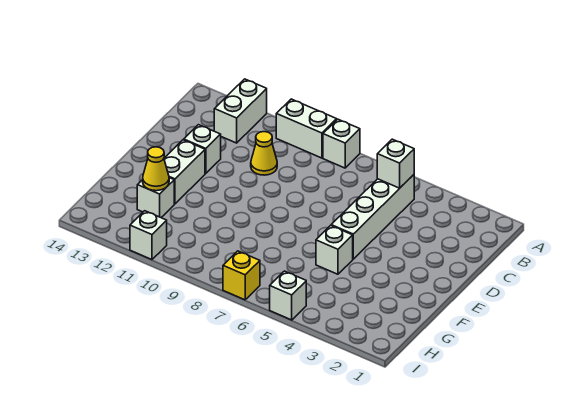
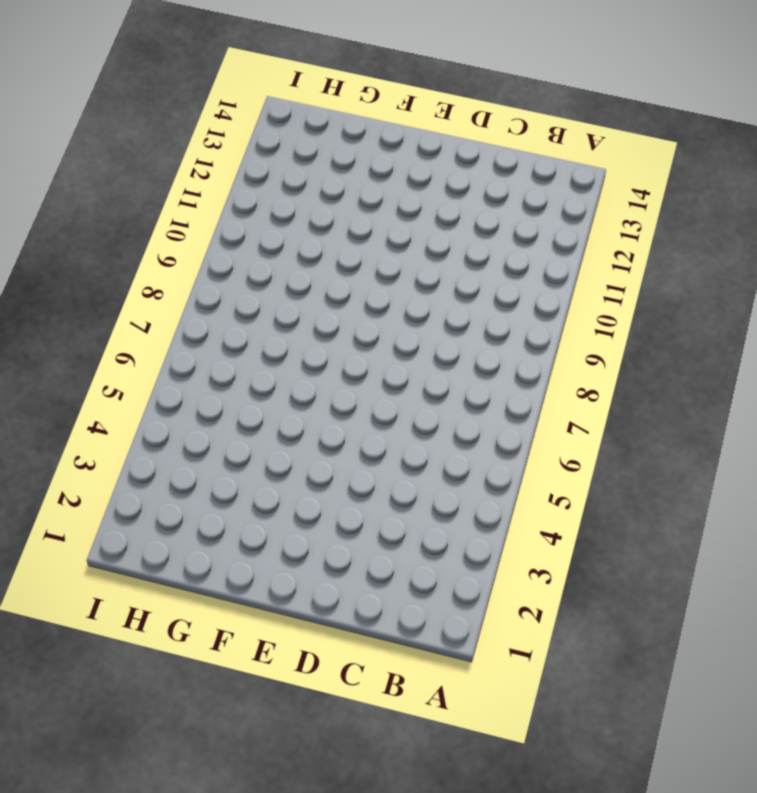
none -> white brick A8 level 1
none -> white brick A9:A10 level 1
none -> white brick A12:B12 level 1

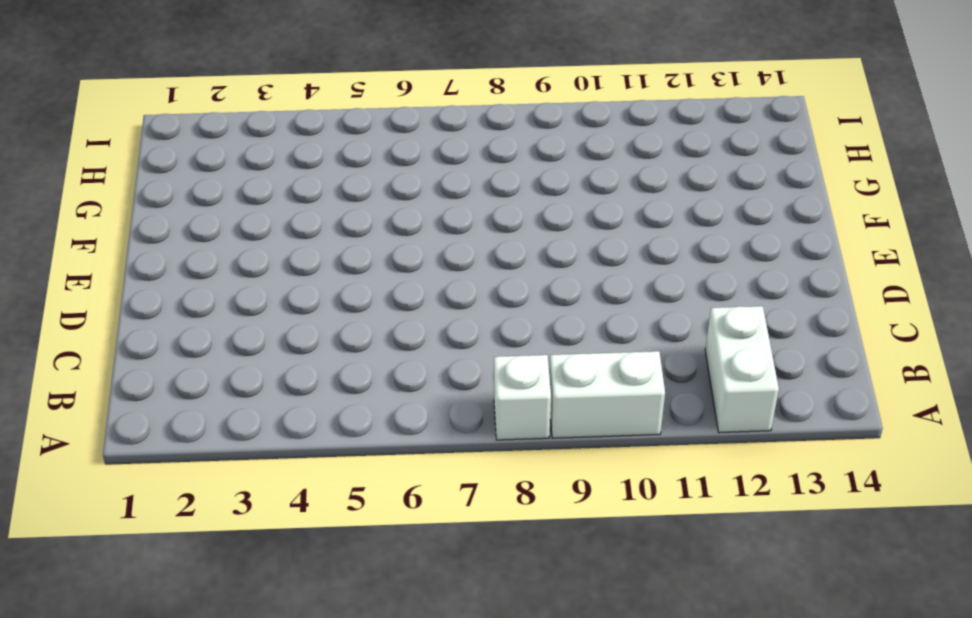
none -> white brick B5:E5 level 1
none -> yellow cone C10 level 1
none -> white brick D12 level 1

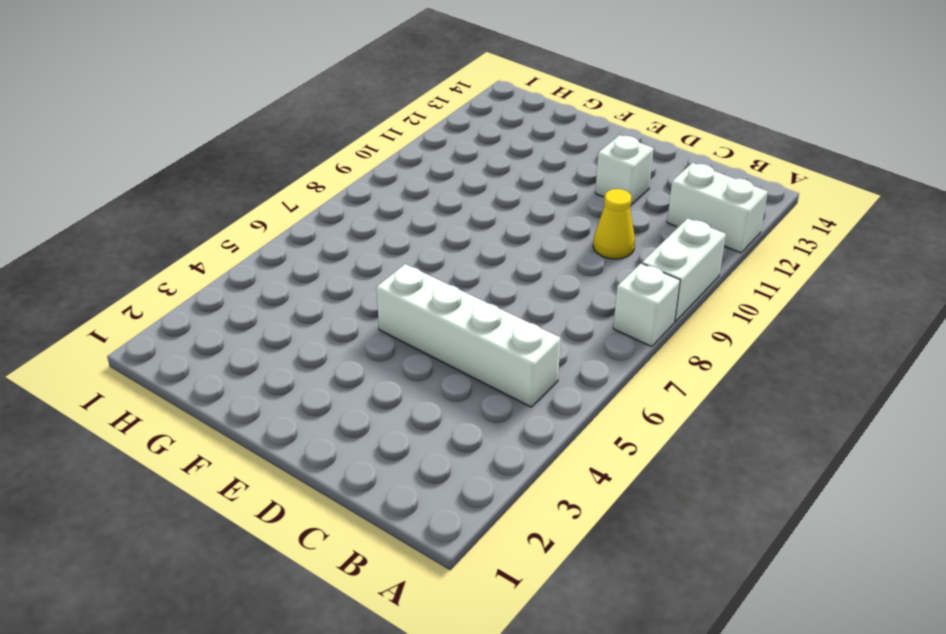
none -> white brick E12:F12 level 1
none -> white brick F5 level 1
none -> white brick G12 level 1

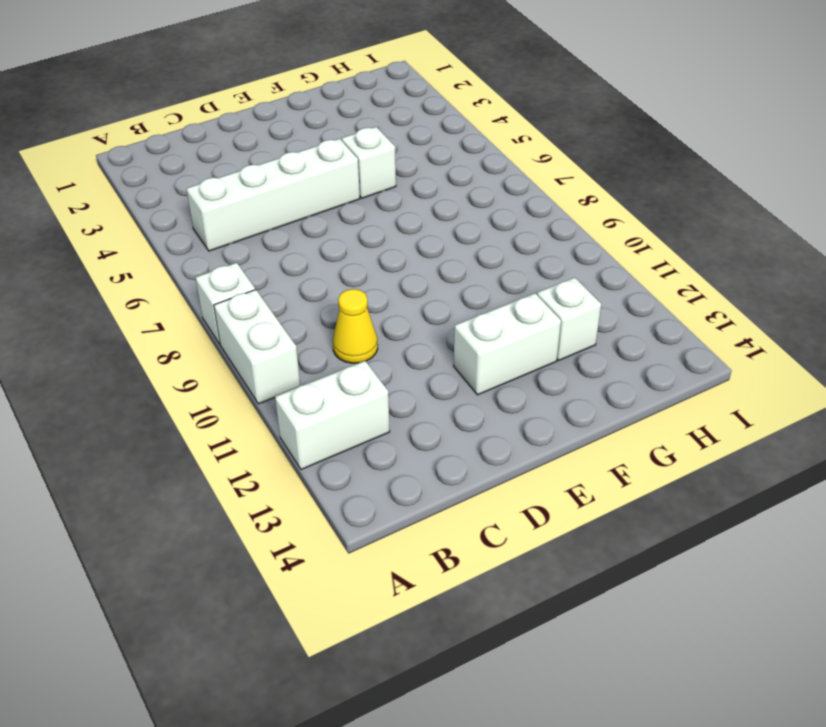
none -> white brick D12 level 1
none -> white brick I5 level 1
none -> yellow brick I7 level 1

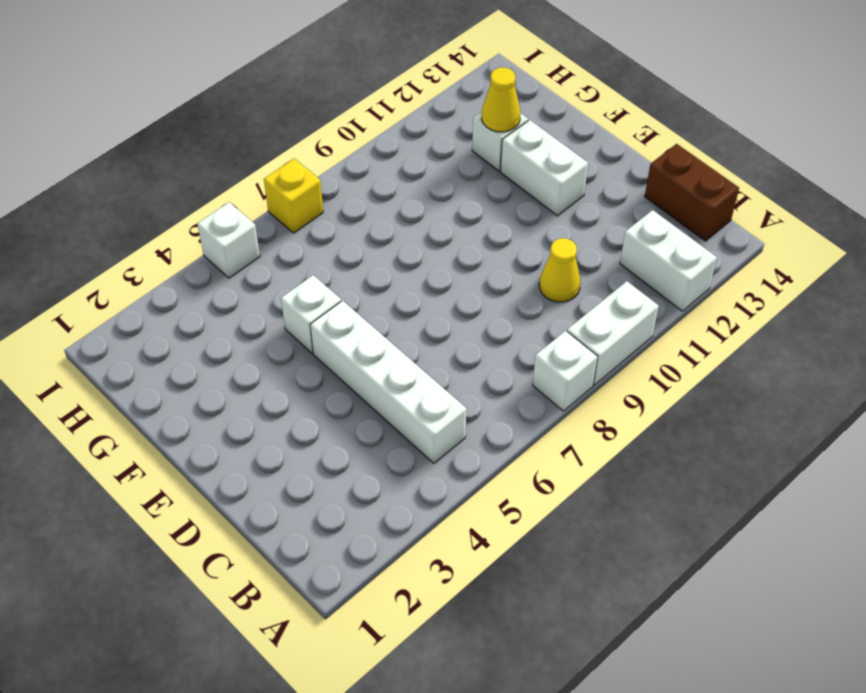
brown brick B14:C14 level 1 -> none
none -> white brick D12 level 1
none -> white brick I11 level 1
none -> white brick B5 level 2

